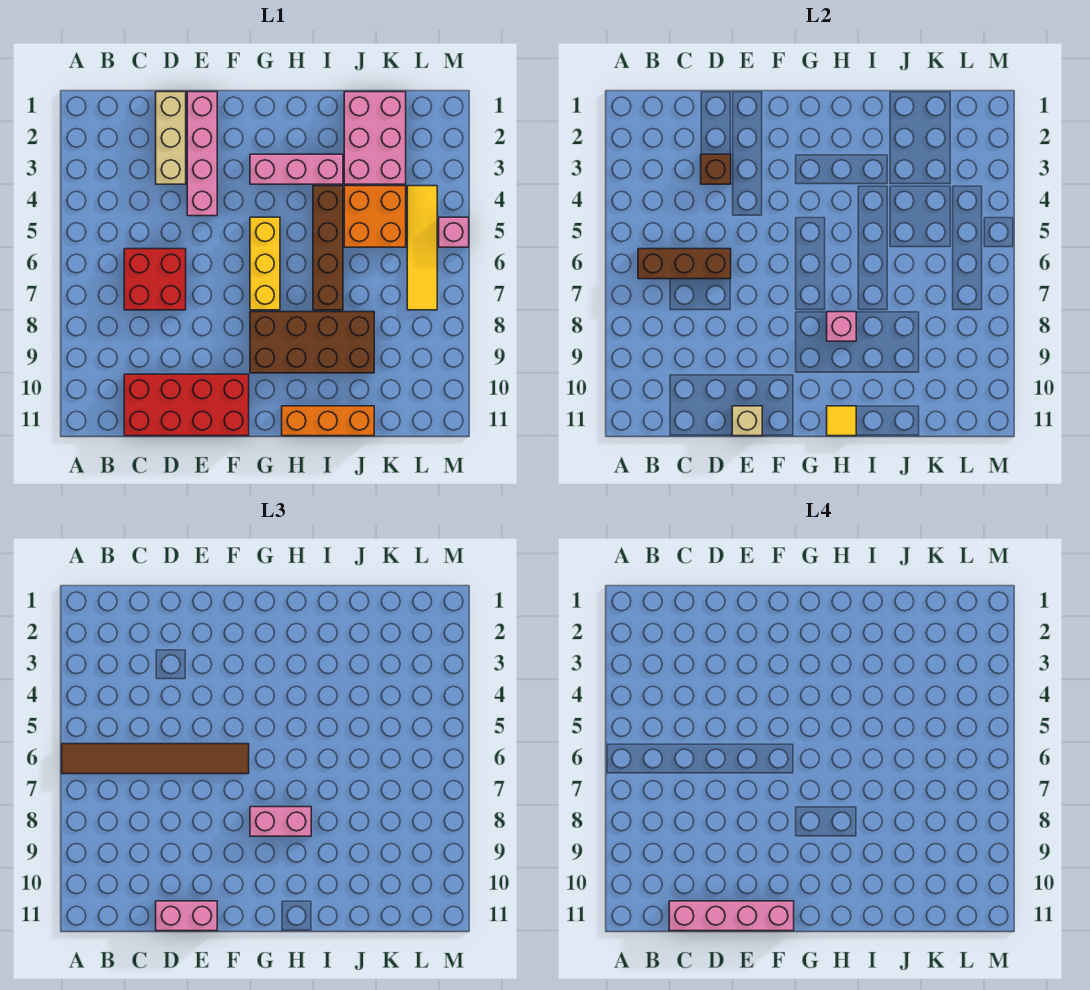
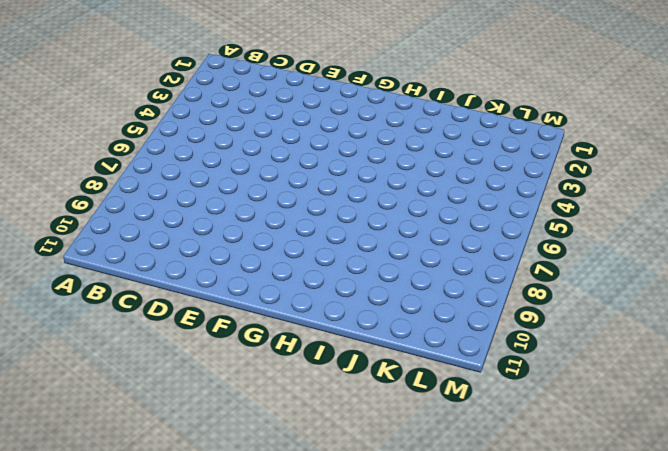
none -> red brick C6:D7 level 1
none -> red brick C10:F11 level 1
none -> tan brick D1:D3 level 1

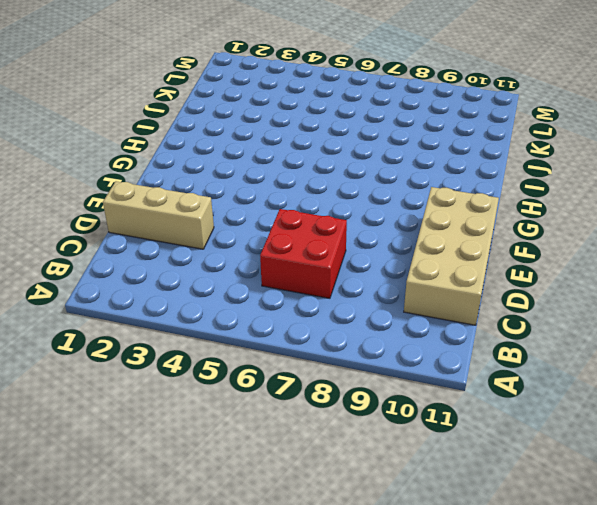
tan brick C10:F11 level 1 -> red brick C10:F11 level 1
none -> pink brick E1:E4 level 1
none -> pink brick G3:I3 level 1
none -> yellow brick G5:G7 level 1

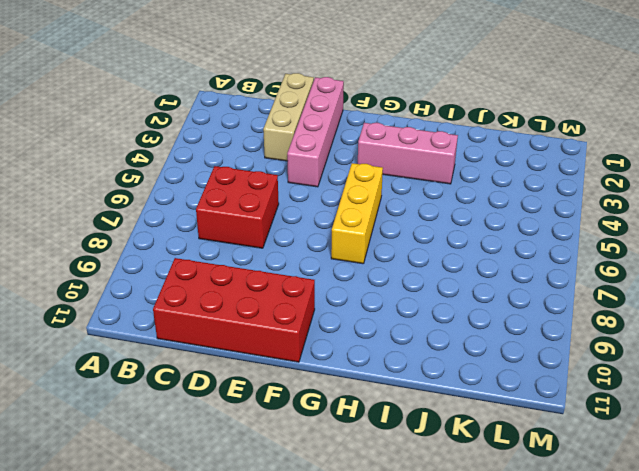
none -> brown brick G8:J9 level 1
none -> orange brick H11:J11 level 1
none -> brown brick I4:I7 level 1

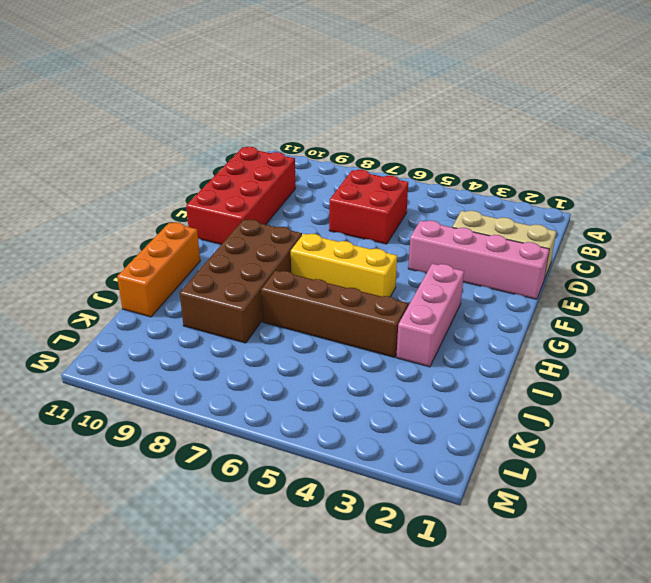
none -> pink brick J1:K3 level 1
none -> orange brick J4:K5 level 1
none -> yellow tile L4:L7 level 1

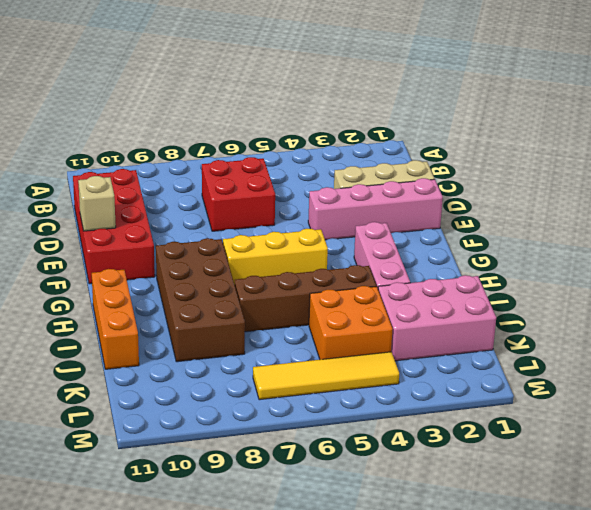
none -> pink brick M5 level 1
none -> brown brick B6:D6 level 2
none -> brown brick D3 level 2

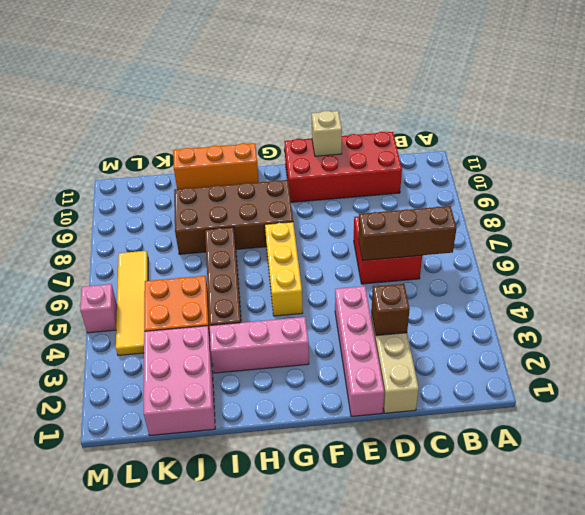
none -> pink brick H8 level 2
none -> yellow tile H11 level 2
none -> brown tile A6:F6 level 3

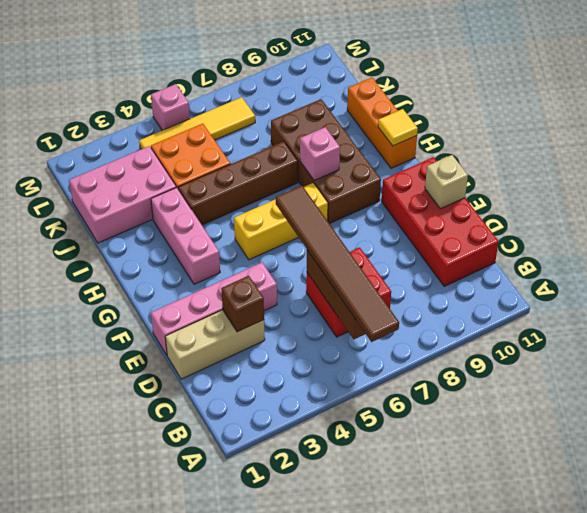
none -> pink brick D11:E11 level 3
none -> pink brick G8:H8 level 3
none -> pink brick C11:F11 level 4

